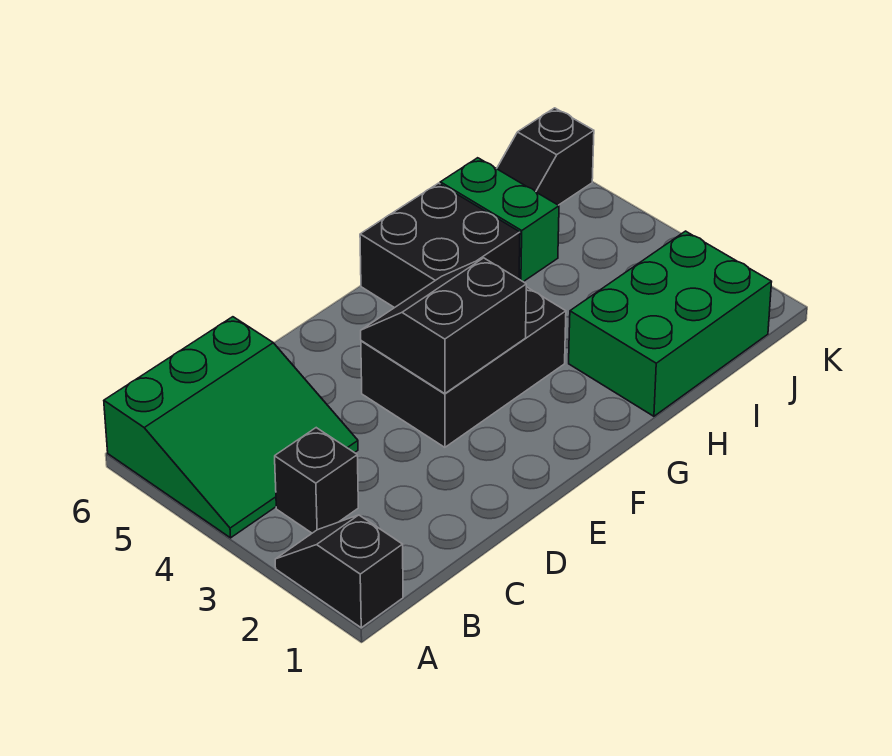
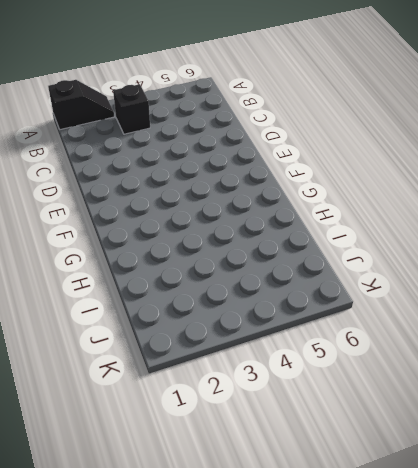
none -> green slope A4:C6 level 1 top 6
none -> black brick E3:G4 level 1

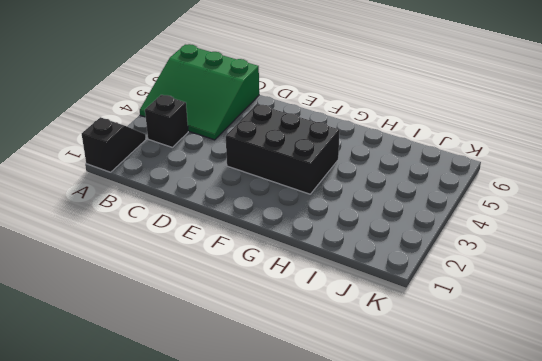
none -> black brick G5:H6 level 1
none -> green brick H1:J2 level 1

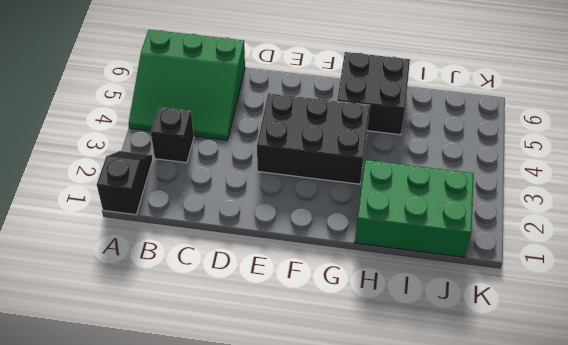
none -> green brick I5:I6 level 1
none -> black slope J6:K6 level 1 top K

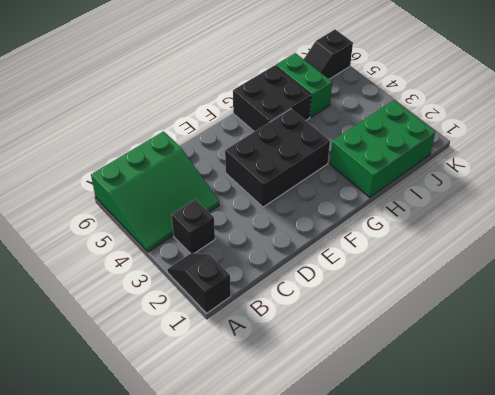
none -> black slope E3:F4 level 2 top 3

